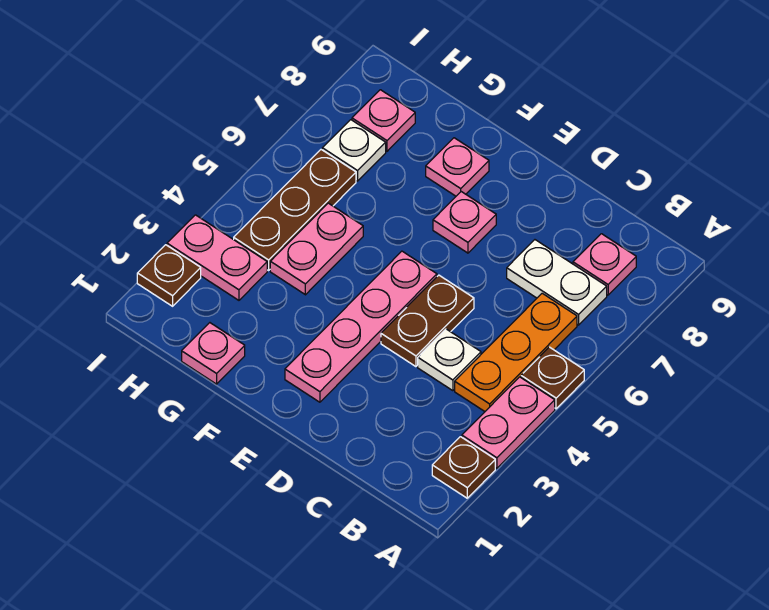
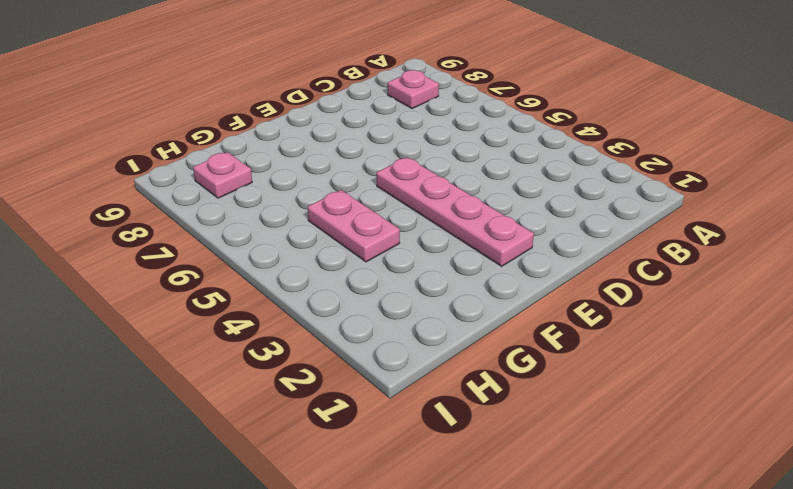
none -> brown plate A2 level 1
none -> pink plate A3:A4 level 1
none -> brown plate A5 level 1

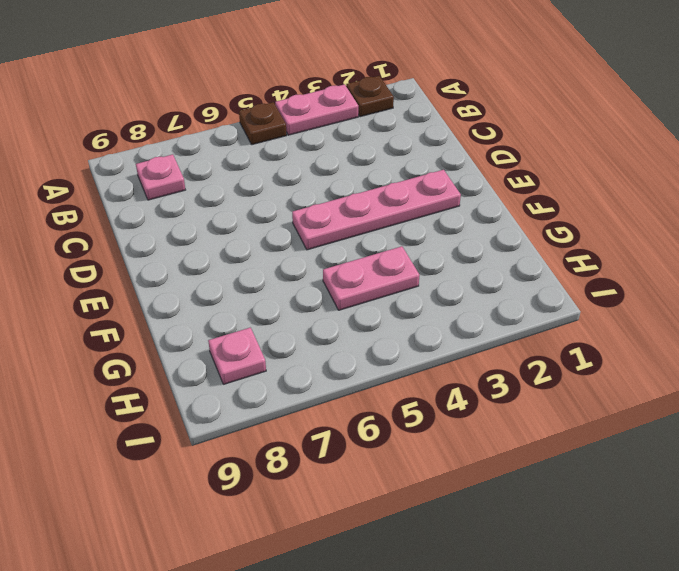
none -> orange plate B4:B6 level 1
none -> white plate B7:C7 level 1
none -> white plate C4 level 1

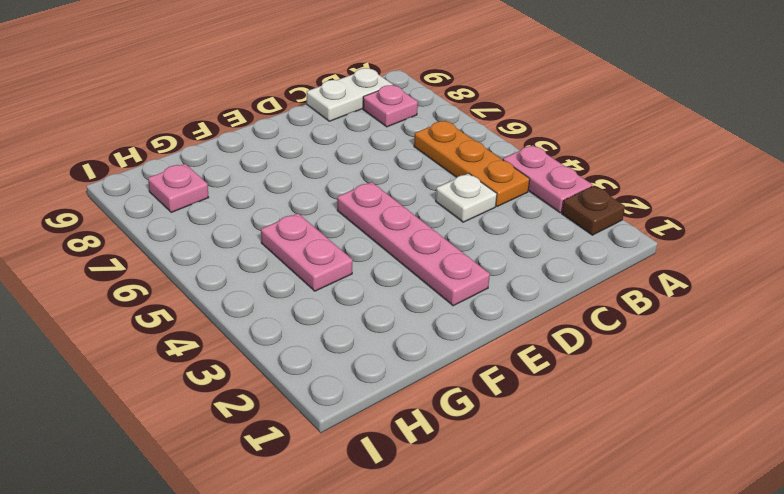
white plate B9:C9 level 1 -> white plate B7:C7 level 1
none -> brown plate A5 level 1
none -> brown plate D4:D5 level 1
none -> pink plate E7 level 1

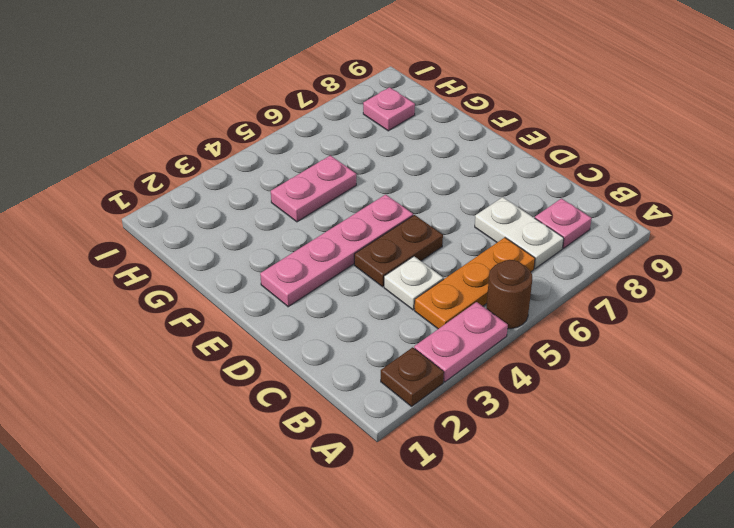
brown round brick A5 level 1 -> brown plate A5 level 1
none -> pink plate E7 level 1
none -> pink plate F8 level 1
none -> pink plate G1 level 1

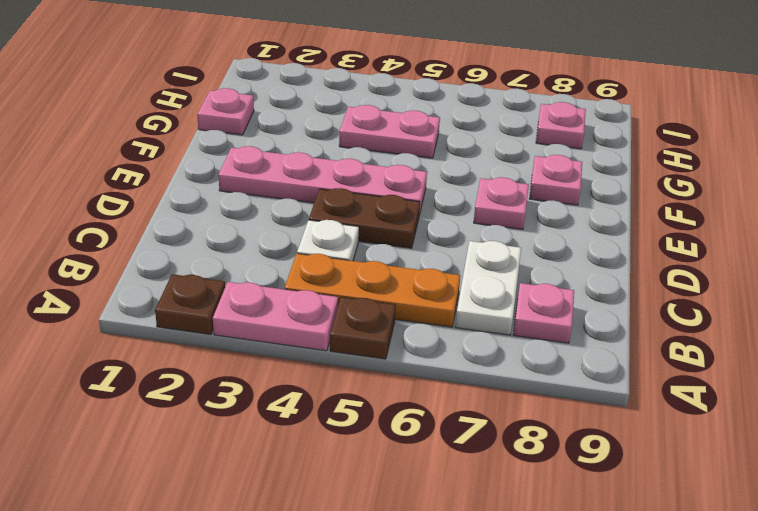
none -> pink plate H3:I3 level 1
none -> brown plate H4:H6 level 1
none -> white plate H7 level 1

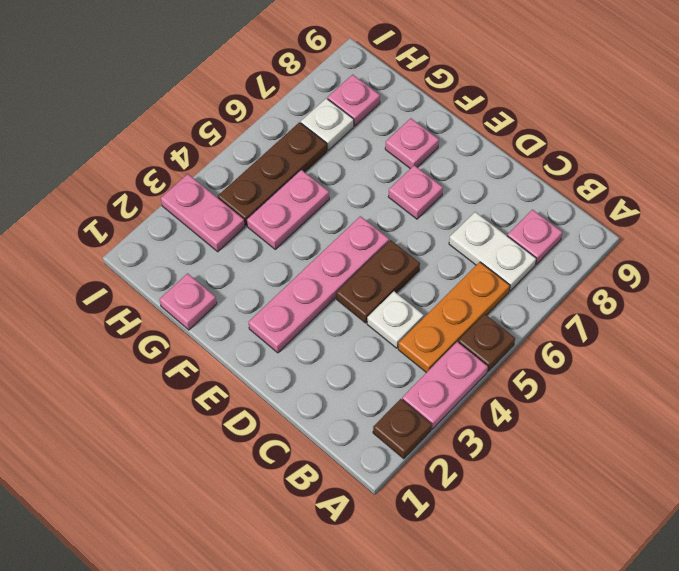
none -> brown plate I2 level 1

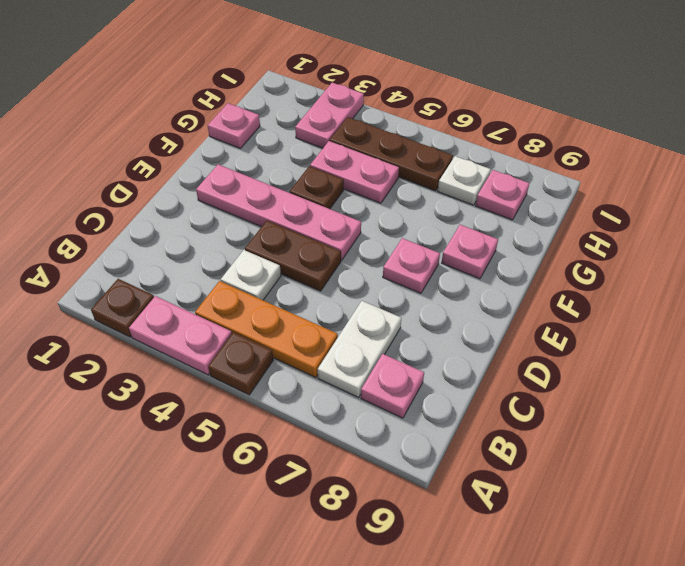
brown plate F4 level 1 -> brown plate I2 level 1

